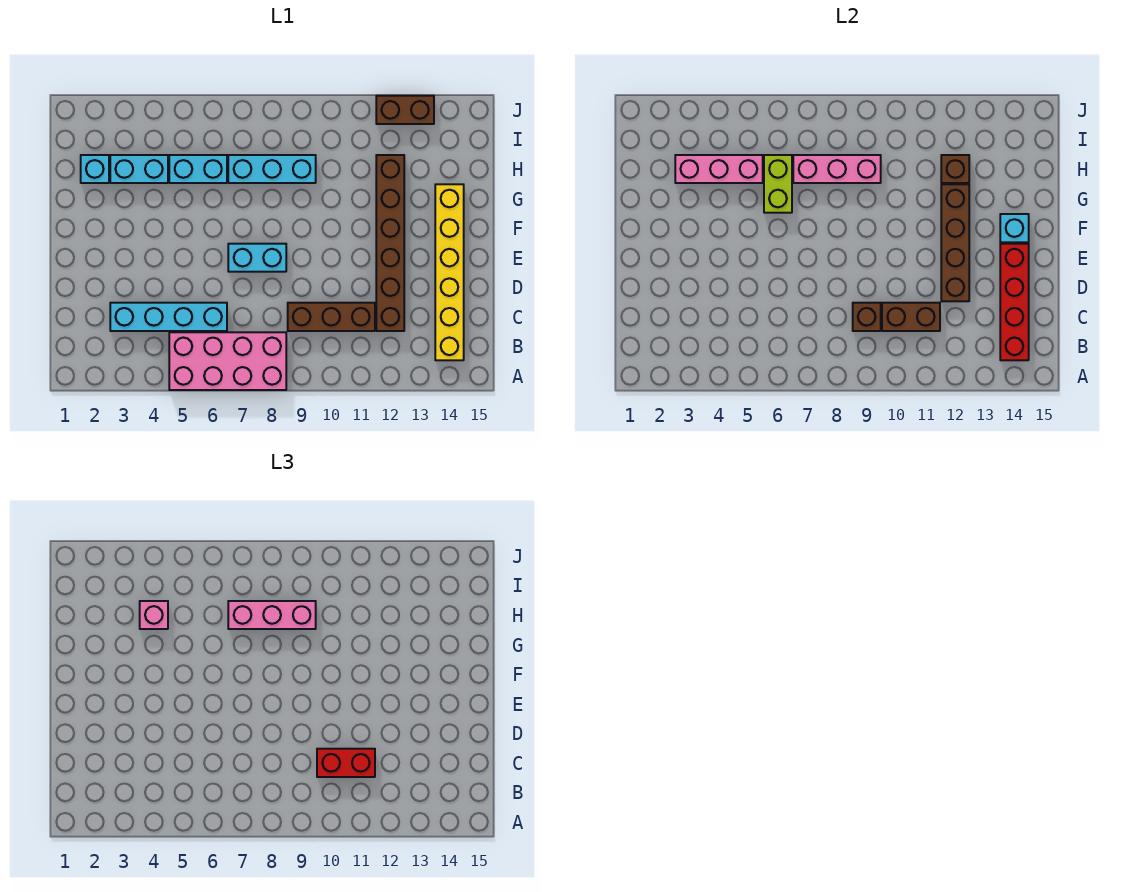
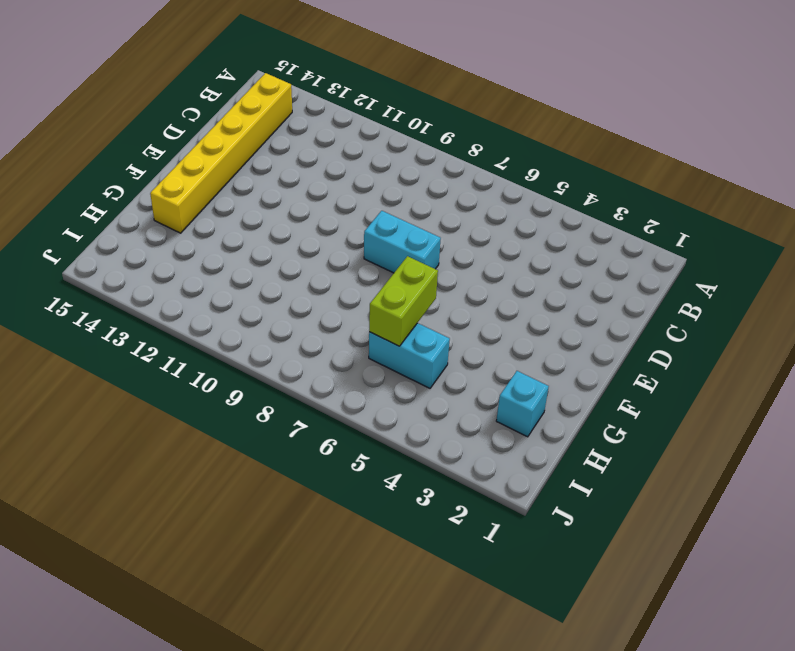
none -> pink brick A5:B8 level 1
none -> cyan brick C3:C6 level 1
none -> brown brick C9:C11 level 1

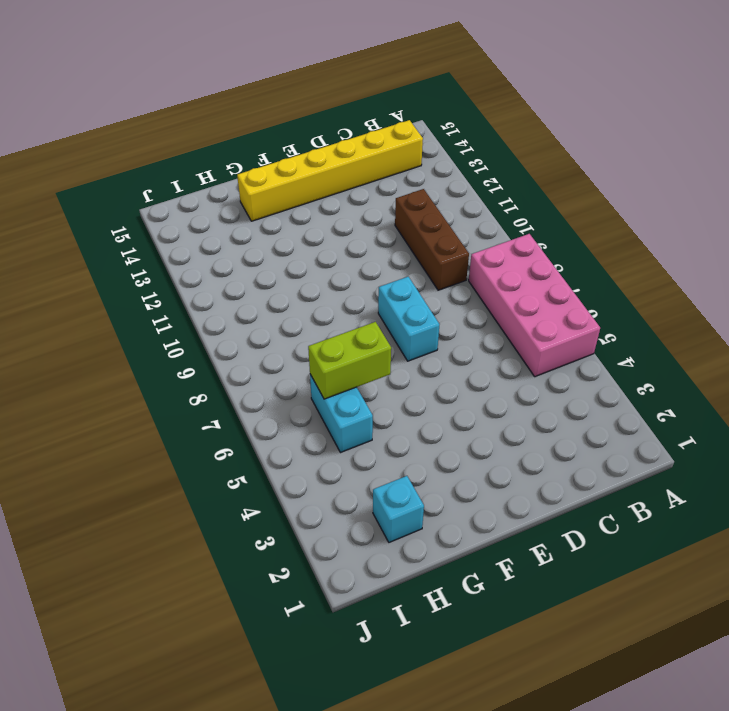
none -> cyan brick C3:C6 level 1
none -> brown brick C12:H12 level 1
none -> cyan brick H3:H4 level 1

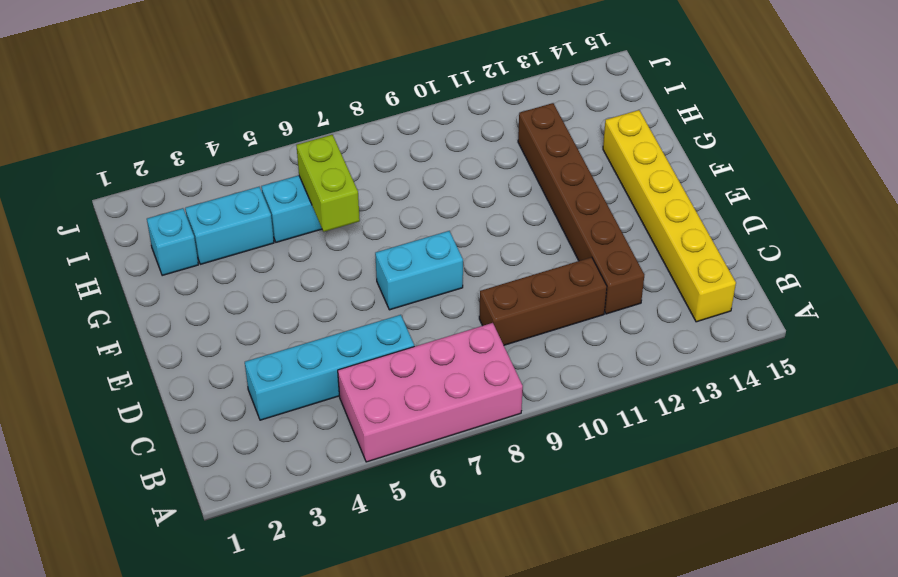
none -> cyan brick H7:H9 level 1
none -> brown brick J12:J13 level 1
none -> red brick B14:E14 level 2

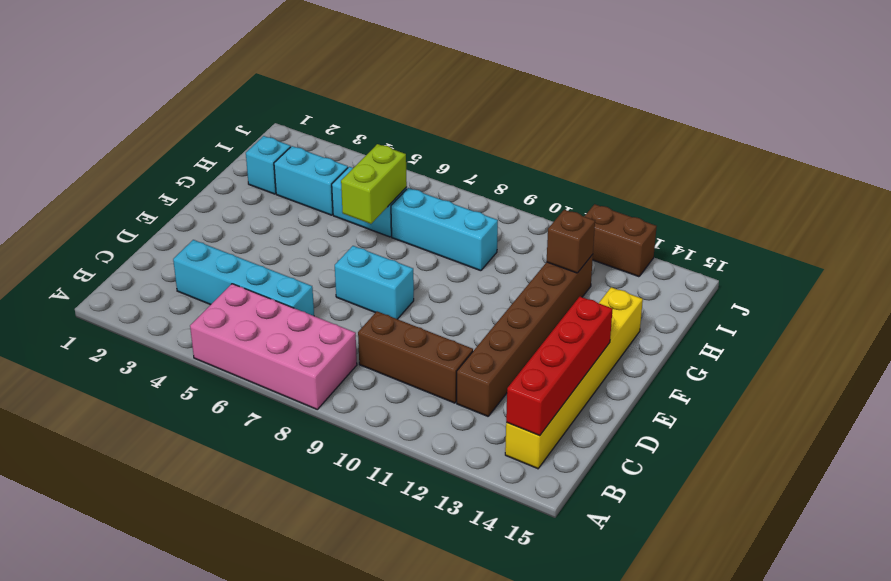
none -> brown brick C9 level 2
none -> brown brick C10:C11 level 2
none -> brown brick D12:G12 level 2

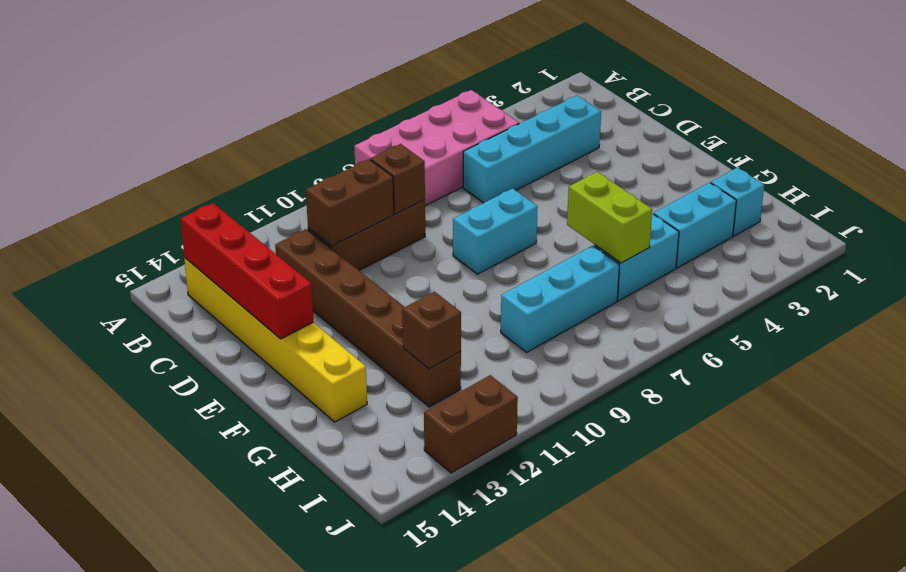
none -> brown brick D12:G12 level 2
none -> cyan brick F14 level 2
none -> pink brick H3:H5 level 2

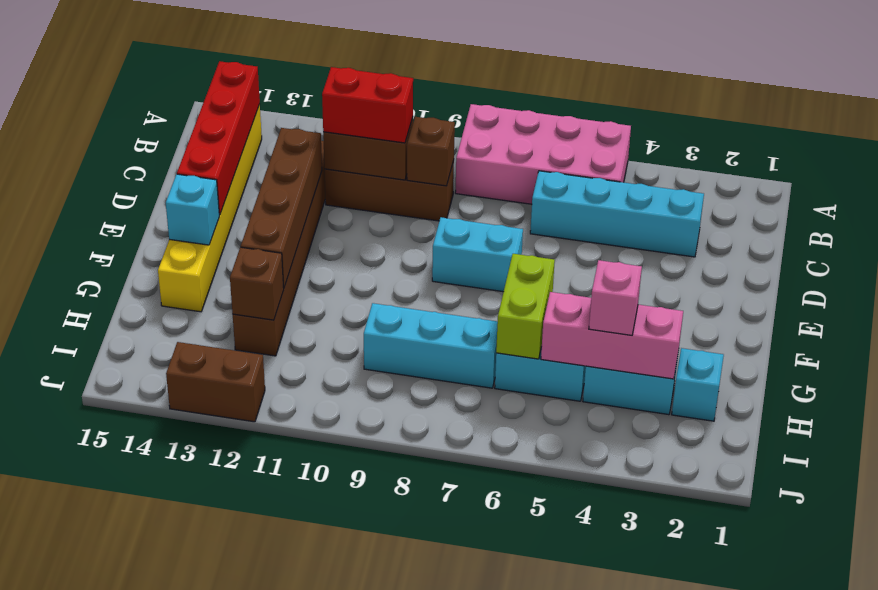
none -> pink brick H7:H9 level 2
none -> pink brick H7:H9 level 3

